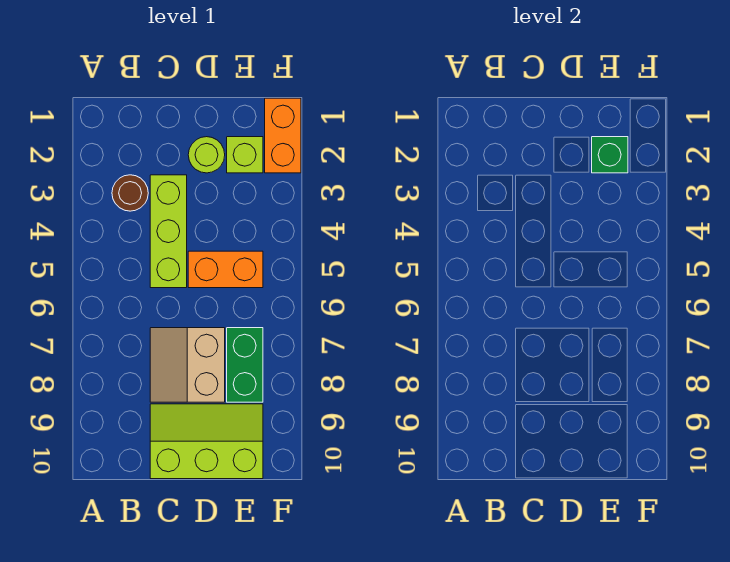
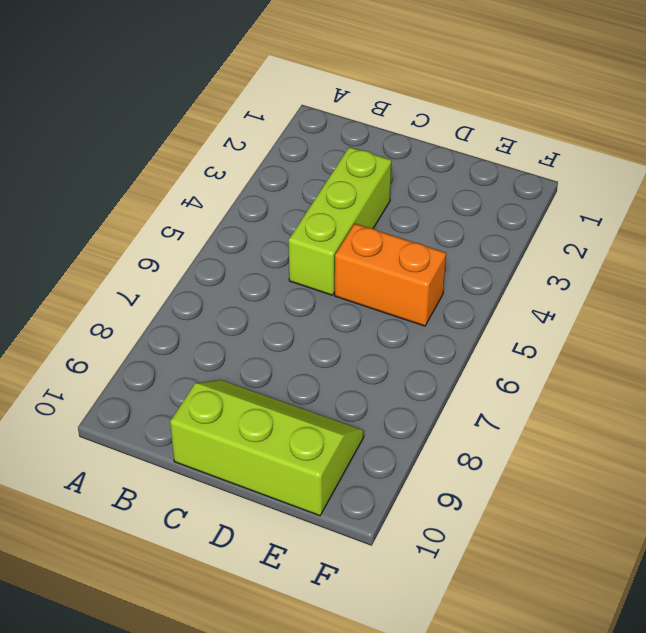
none -> brown round brick B3 level 1
none -> tan slope C7:D8 level 1 top D

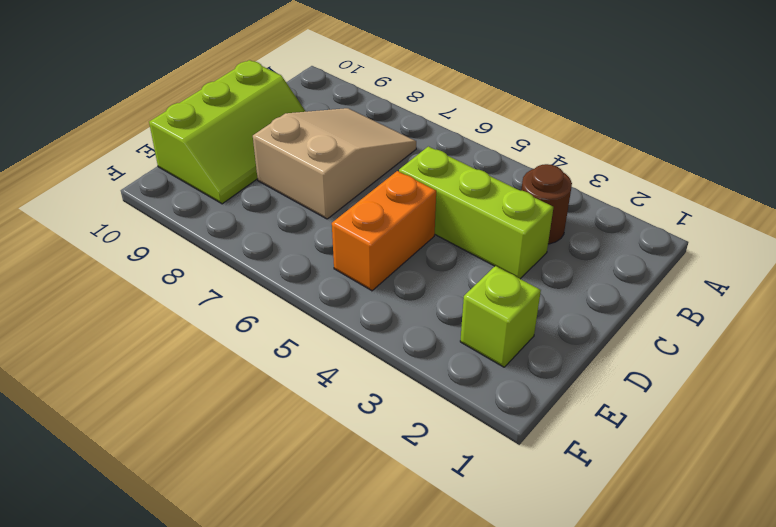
tan slope B7:D8 level 1 top D -> tan slope C7:D8 level 1 top D
none -> lime round brick D2 level 1
none -> green brick E7:E8 level 1

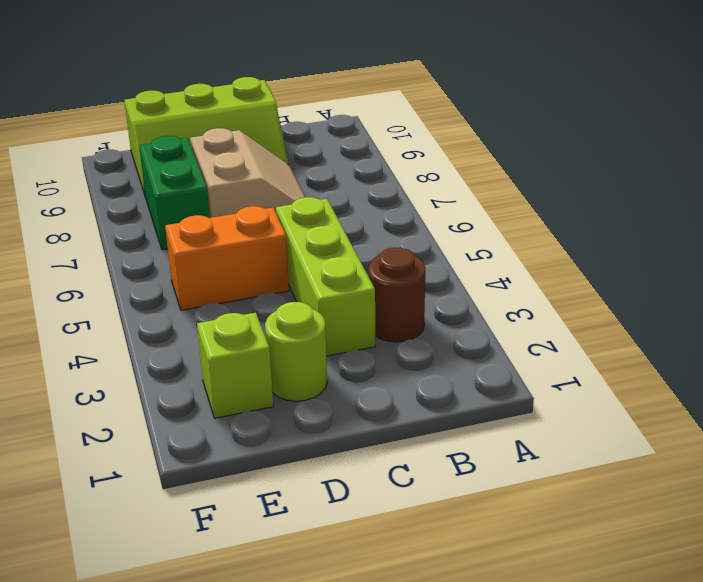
none -> orange brick F1:F2 level 1
none -> green brick E2 level 2

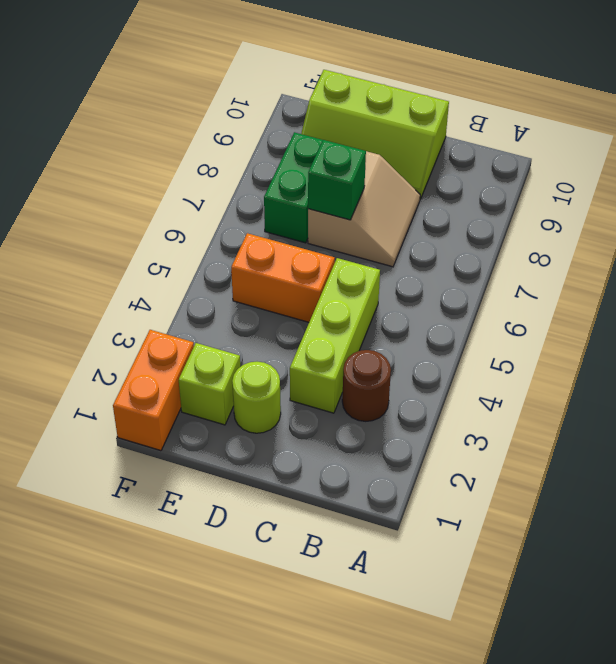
green brick D7 level 2 -> green brick E2 level 2

